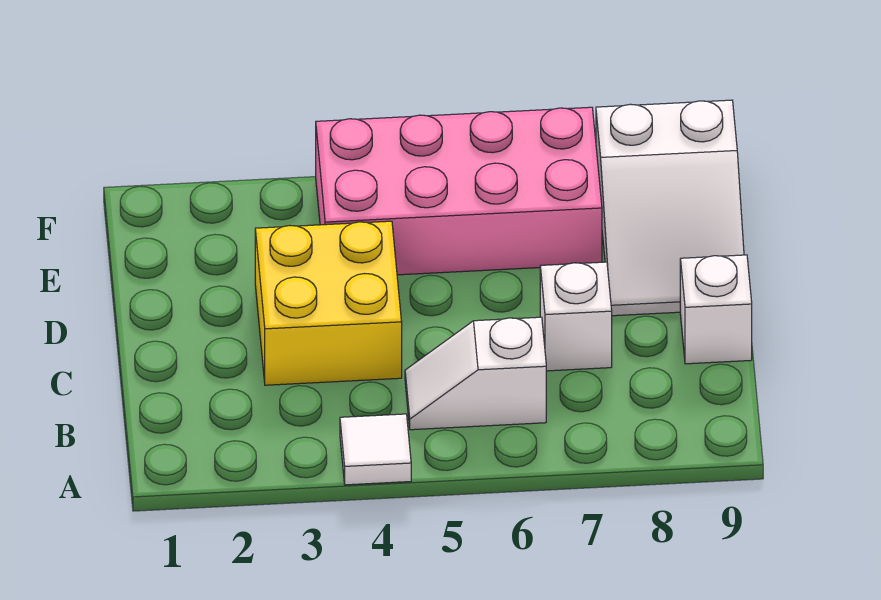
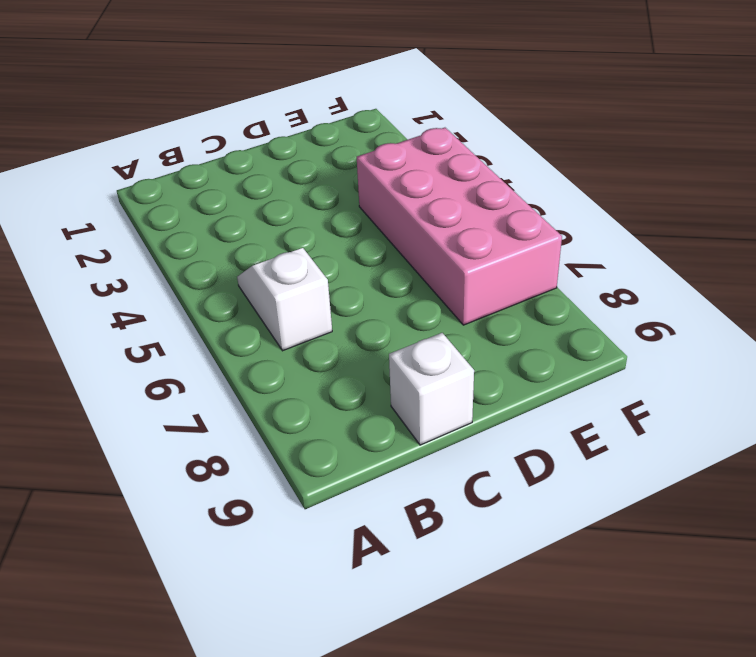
none -> white tile A4 level 1
none -> yellow brick C3:D4 level 1

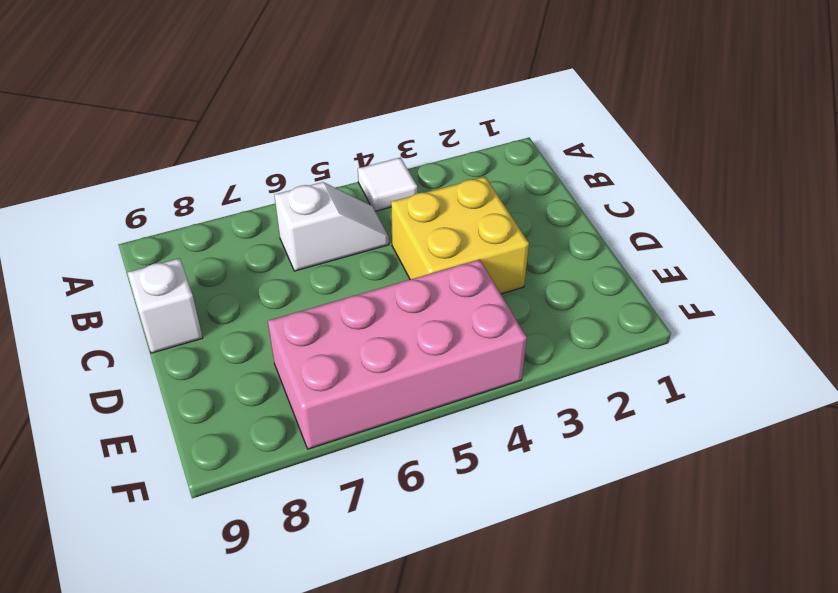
none -> white brick C7 level 1
none -> white slope D8:F9 level 1 top F

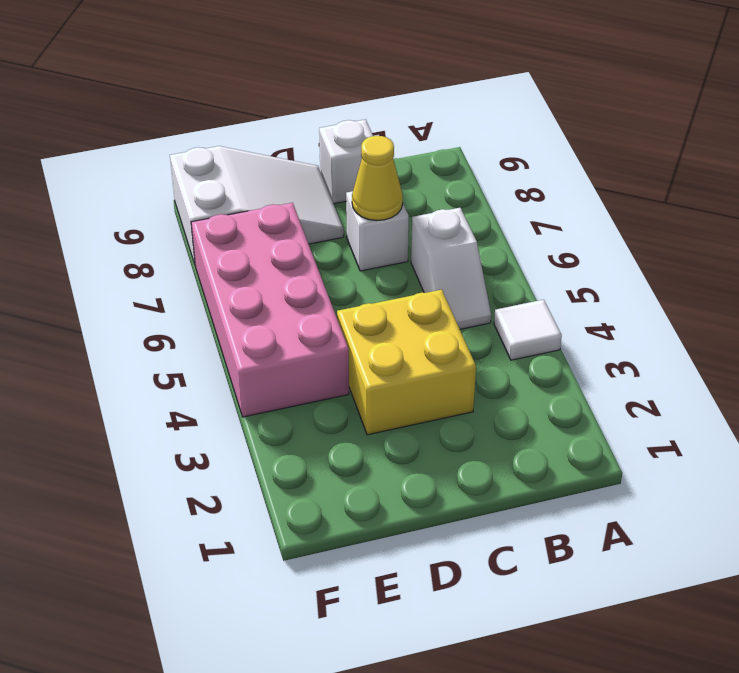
yellow cone C7 level 2 -> none

